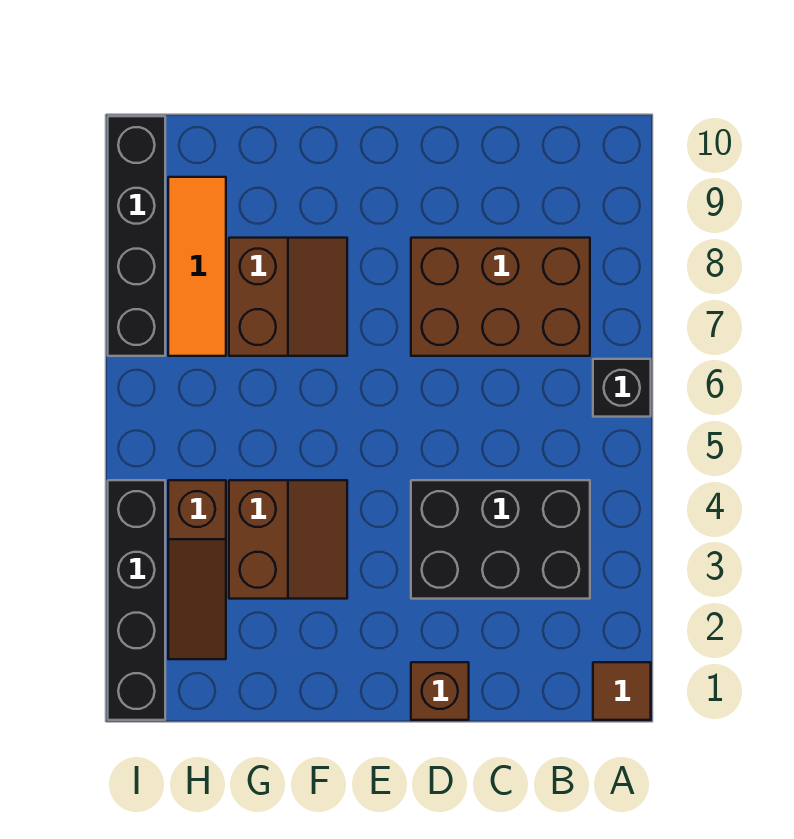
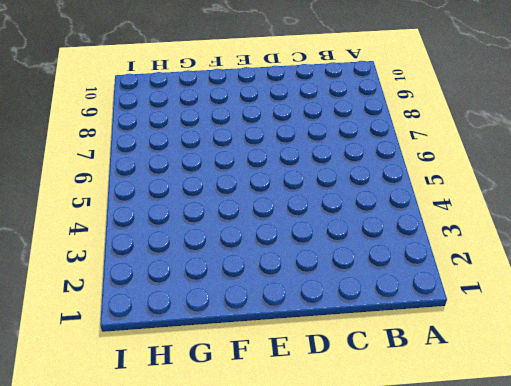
none -> brown tile A1 level 1
none -> black brick A6 level 1

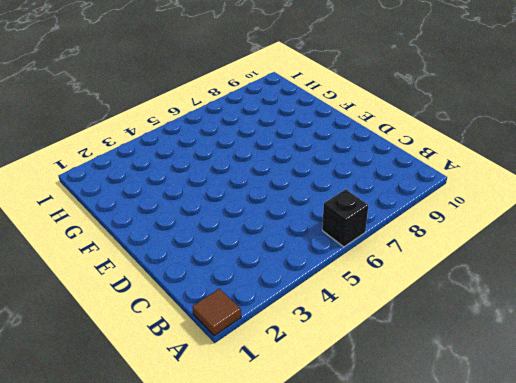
none -> black brick B3:D4 level 1
none -> brown brick B7:D8 level 1

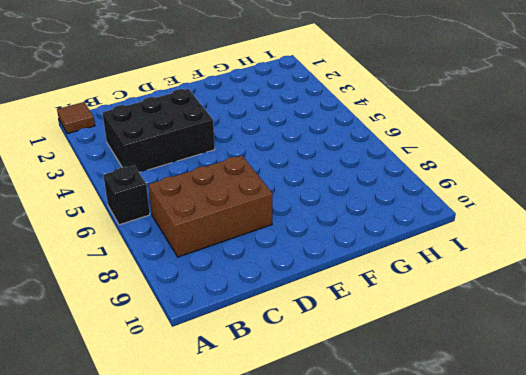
none -> brown brick D1 level 1
none -> brown slope F3:G4 level 1 top G

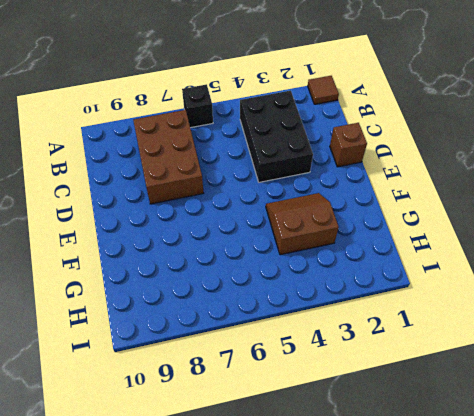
none -> brown slope F7:G8 level 1 top G
none -> brown slope H2:H4 level 1 top 4

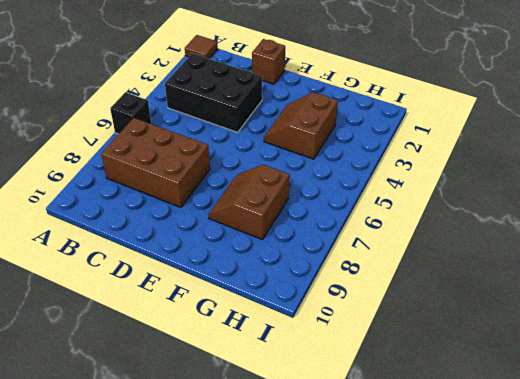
none -> brown slope H2:H4 level 1 top 4
none -> orange tile H7:H9 level 1

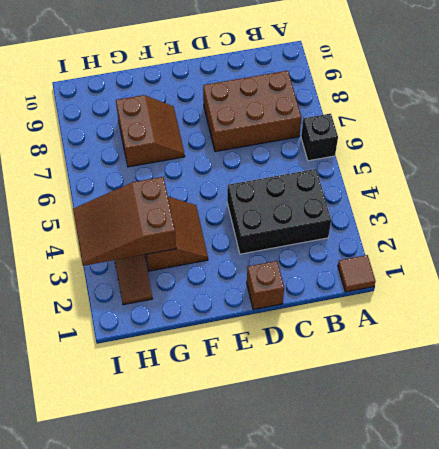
brown slope G3:I4 level 2 top G -> none
none -> orange tile H7:H9 level 1
none -> black brick I1:I4 level 1

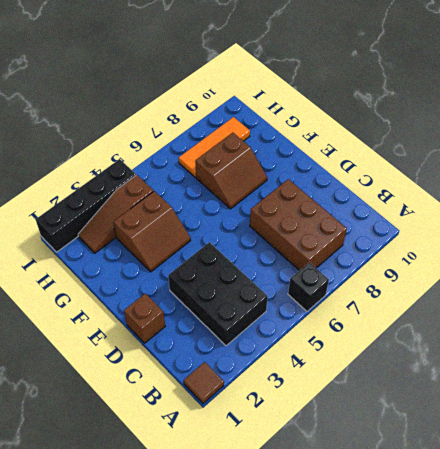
none -> black brick I7:I10 level 1

